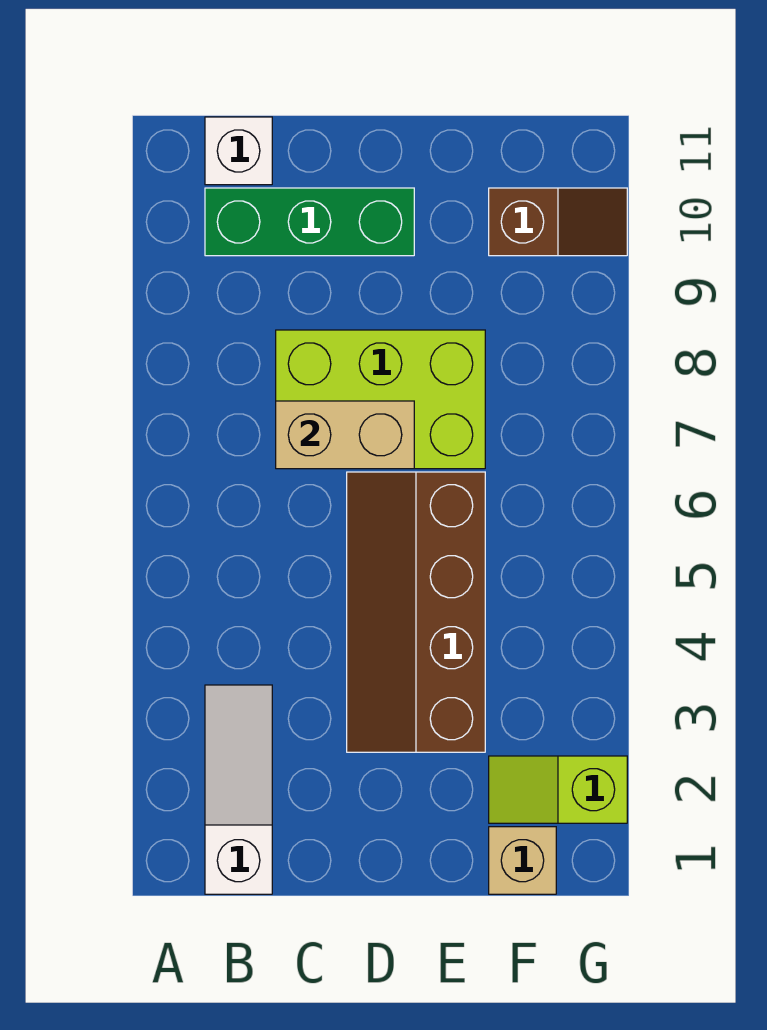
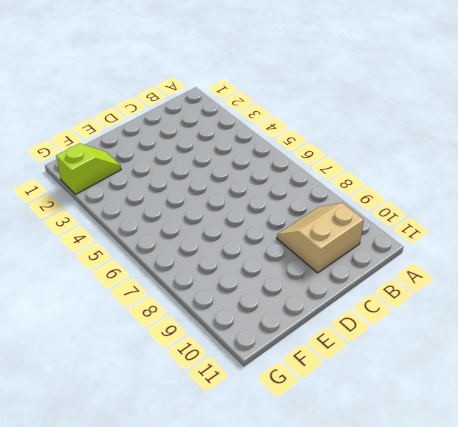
tan slope B9:C10 level 1 top 10 -> green brick B10:D10 level 1
none -> white slope B1:B3 level 1 top 1
none -> white brick B11 level 1

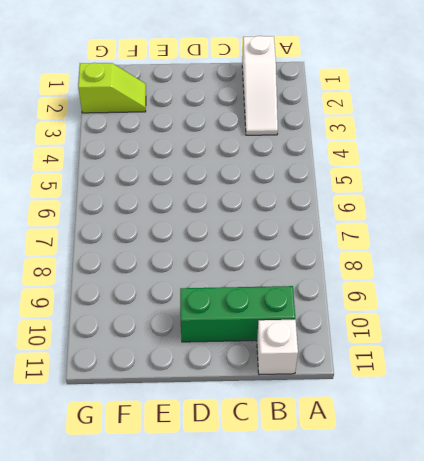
none -> lime brick C7:E8 level 1
none -> brown slope D3:E6 level 1 top E

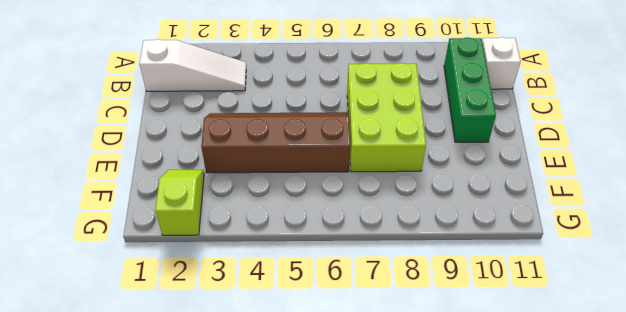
none -> tan brick F1 level 1
none -> brown slope F10:G10 level 1 top F

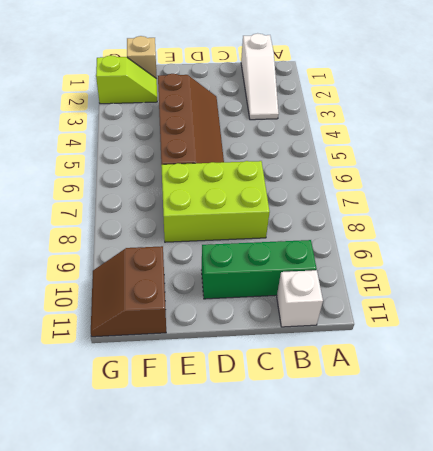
brown slope F10:G11 level 1 top F -> brown slope F10:G10 level 1 top F
none -> tan brick C7:D7 level 2

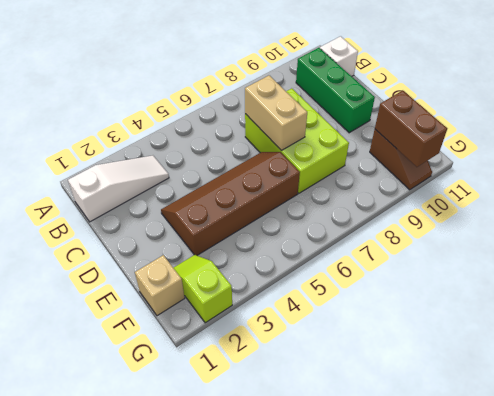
brown brick F10:G10 level 2 -> none

